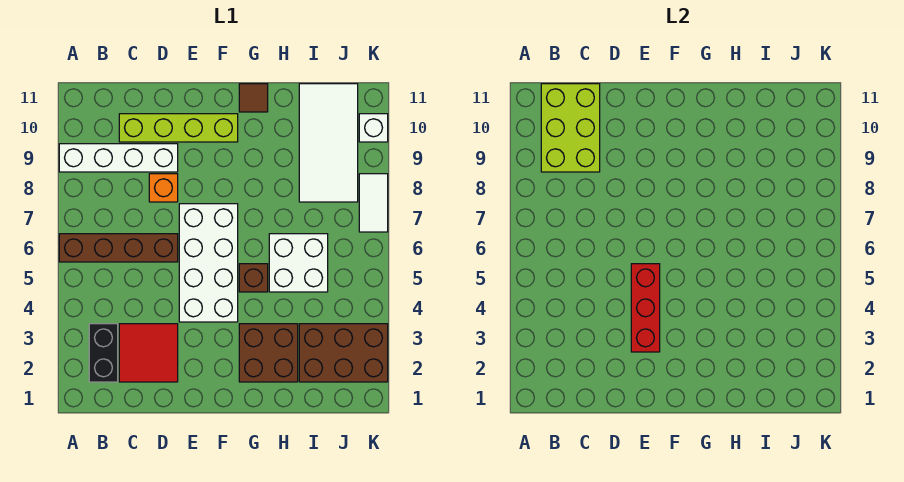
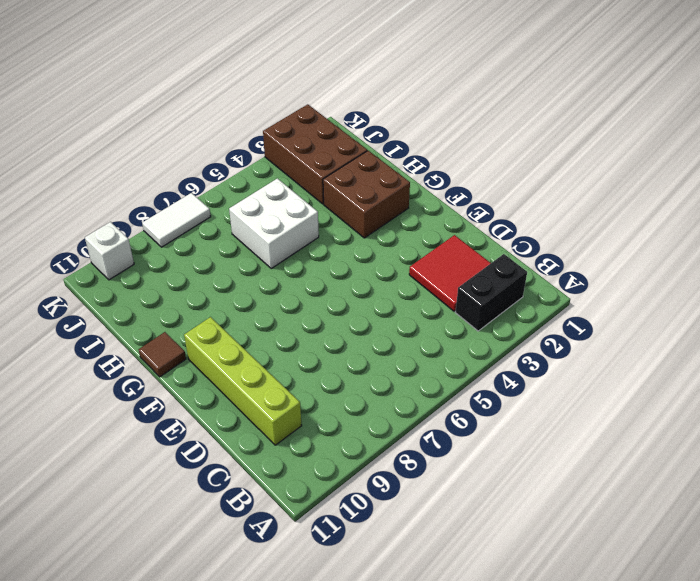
none -> brown brick A6:D6 level 1
none -> white brick A9:D9 level 1
none -> orange brick D8 level 1

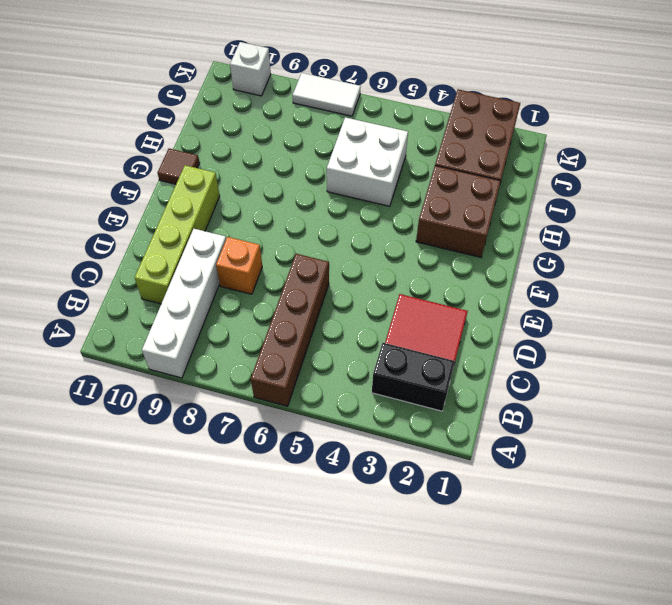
none -> white brick E4:F7 level 1
none -> brown brick G5 level 1
none -> white tile I8:J11 level 1

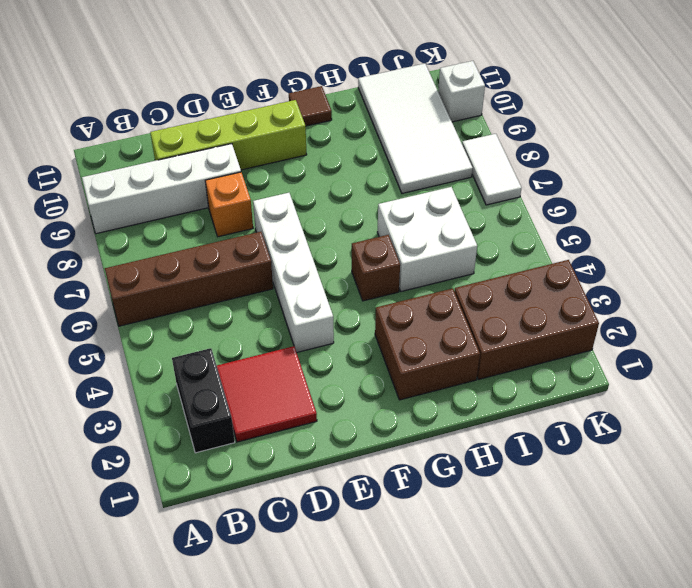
white brick E4:E7 level 1 -> white brick E4:F7 level 1
none -> lime brick B9:C11 level 2
none -> red brick E3:E5 level 2

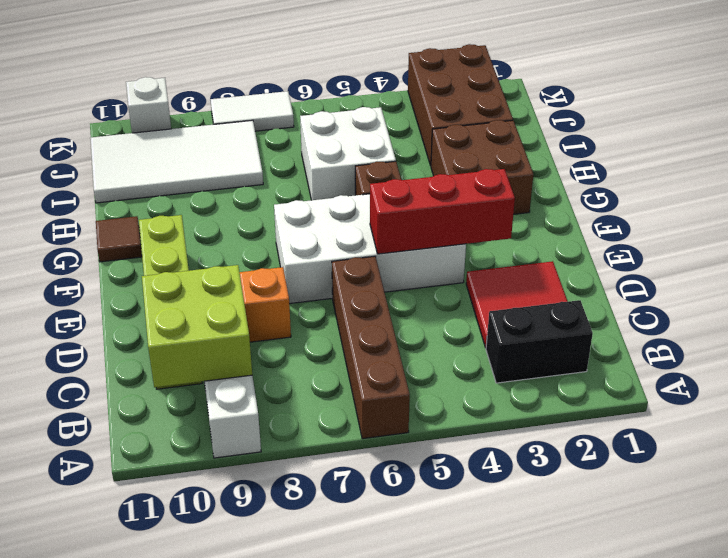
lime brick B9:C10 level 2 -> lime brick B9:C11 level 2

